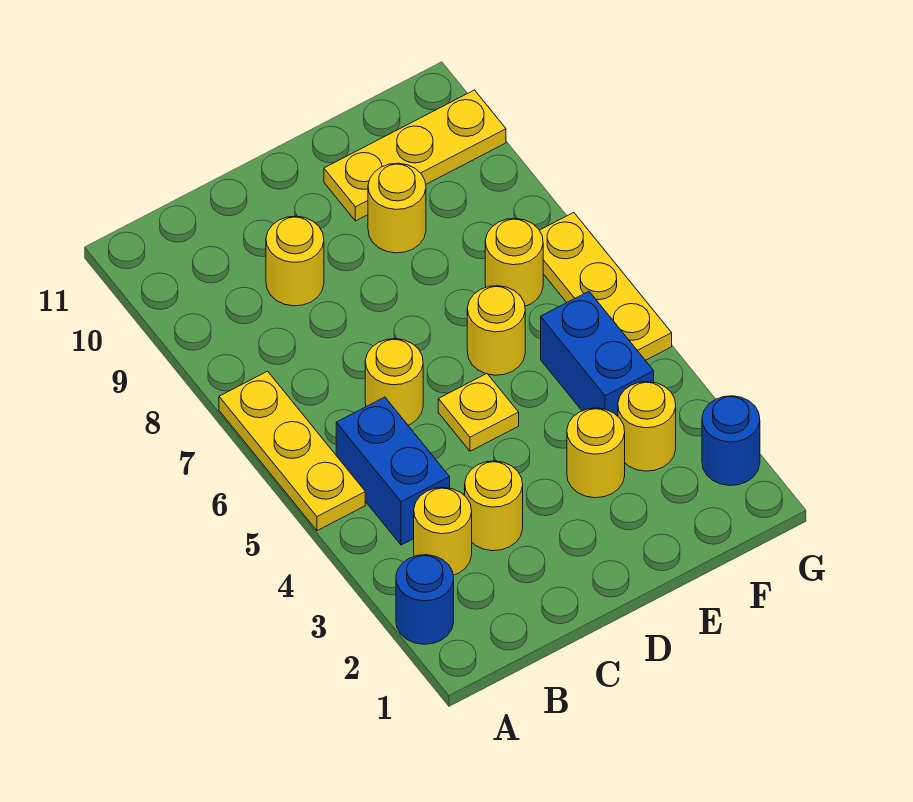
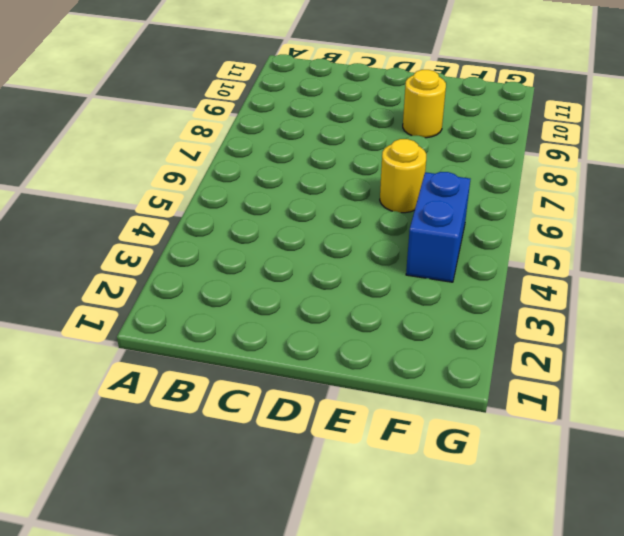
none -> blue round brick A2 level 1
none -> yellow plate A5:A7 level 1
none -> yellow round brick B3 level 1

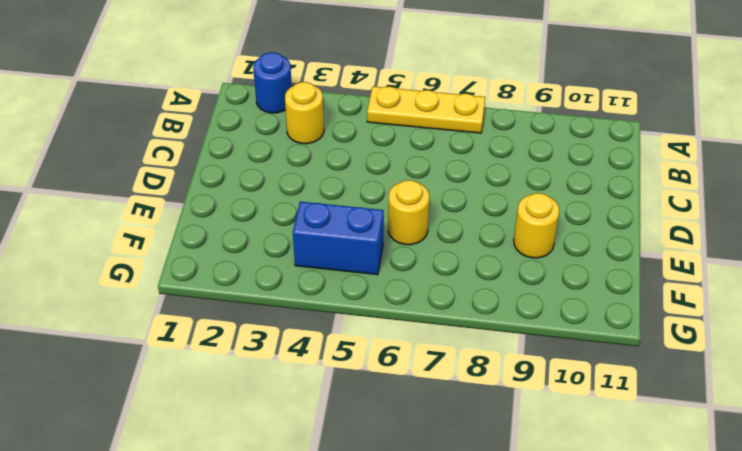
none -> blue brick B4:B5 level 1
none -> yellow round brick C3 level 1
none -> yellow round brick C6 level 1

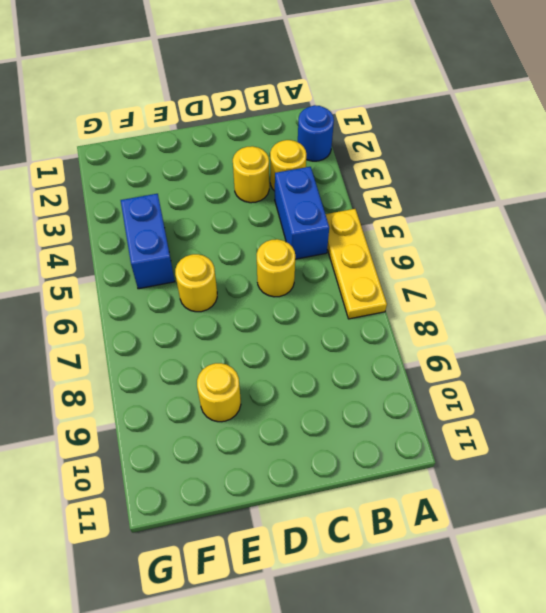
none -> yellow round brick C9 level 1
none -> yellow plate D5 level 1
none -> yellow round brick E3 level 1

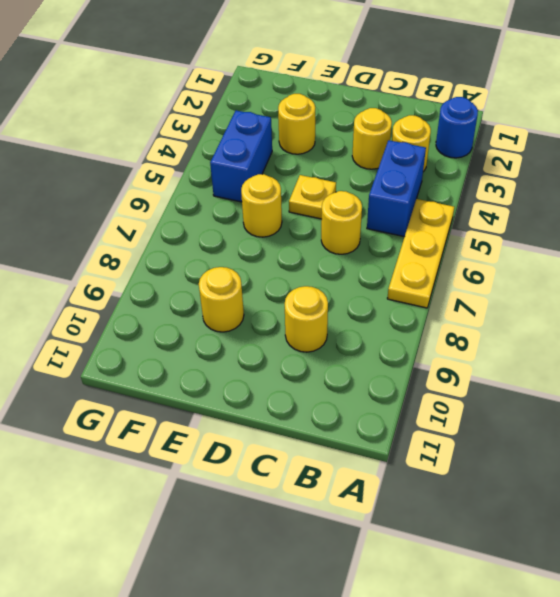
none -> yellow plate E10:G10 level 1
none -> yellow round brick F3 level 1
none -> yellow round brick F7 level 1

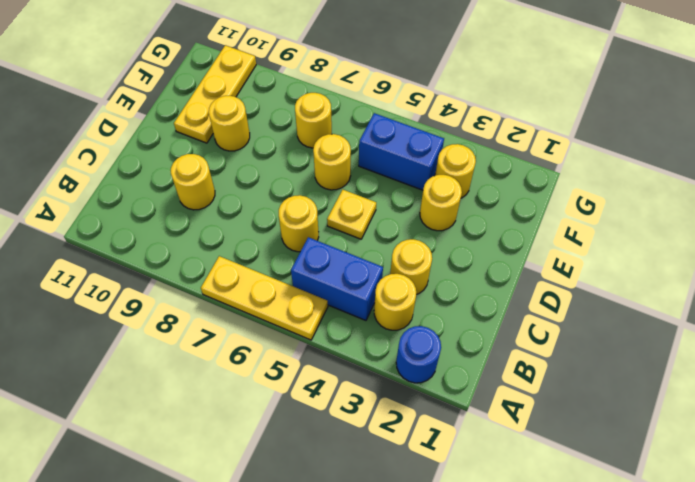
none -> blue round brick G2 level 1
none -> yellow plate G5:G7 level 1

